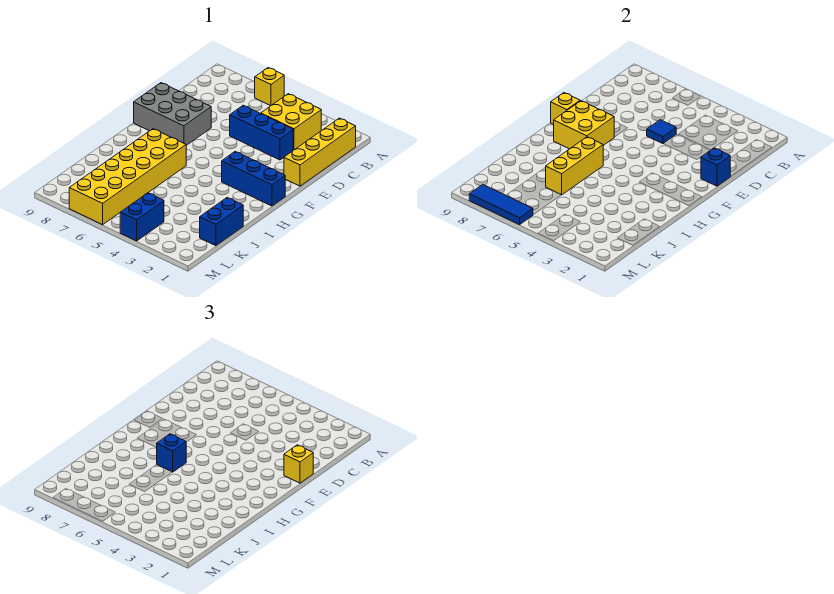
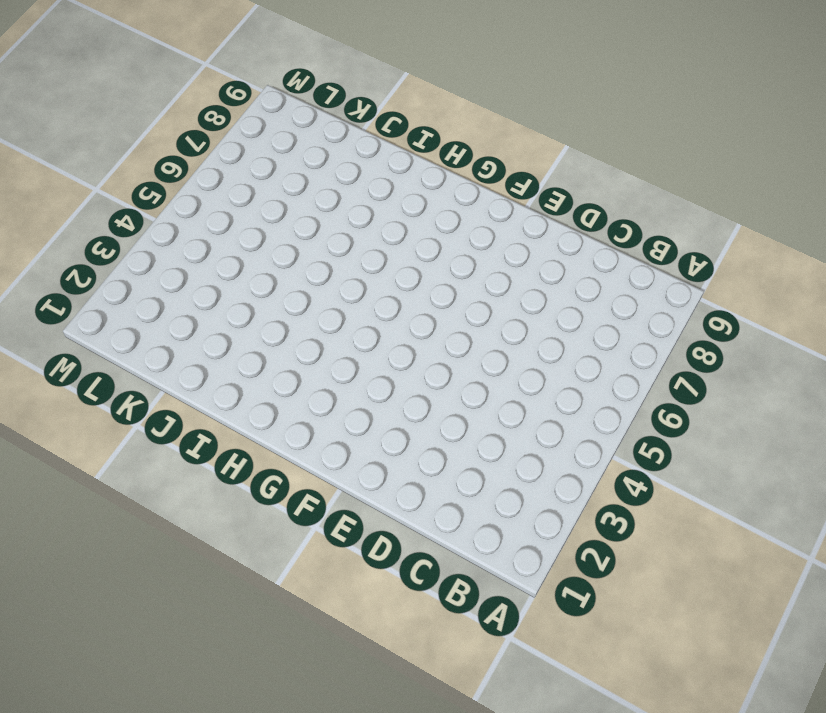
none -> yellow brick A6 level 1
none -> yellow brick B1:E1 level 1
none -> yellow brick B3:C4 level 1

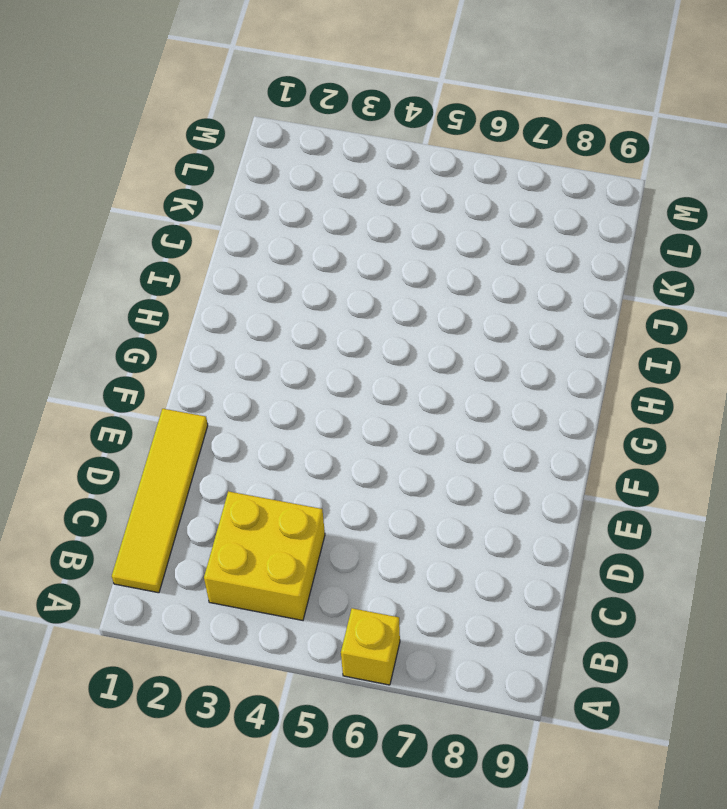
yellow tile B1:E1 level 1 -> yellow brick B1:E1 level 1
none -> blue brick D3:D5 level 1
none -> grey brick E7:F9 level 1
none -> blue brick G1:G3 level 1

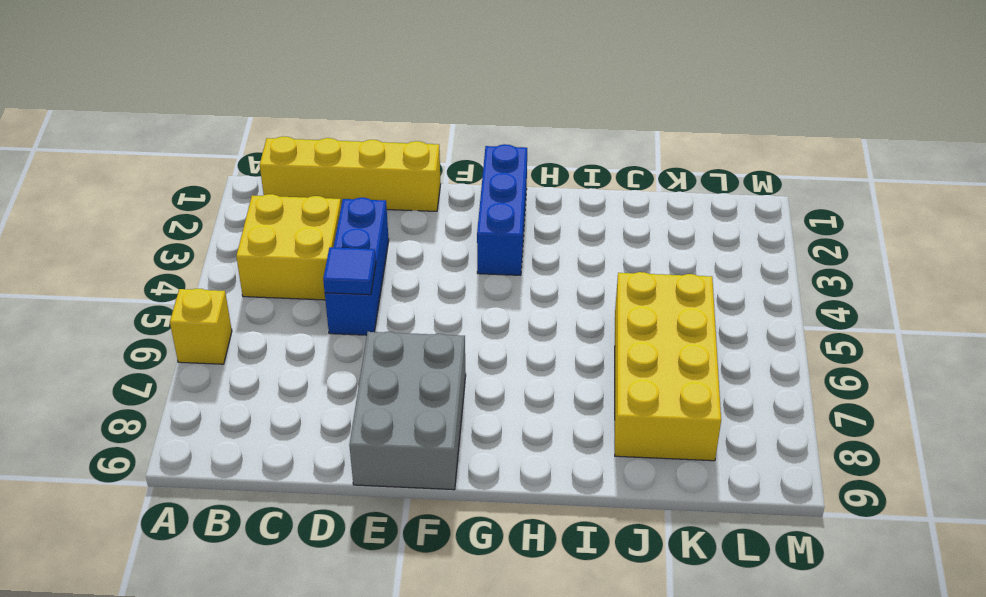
yellow brick J5:K8 level 1 -> yellow brick H6:M7 level 1
none -> blue brick J1:K1 level 1
none -> blue brick L4:M4 level 1
none -> blue brick E1 level 2

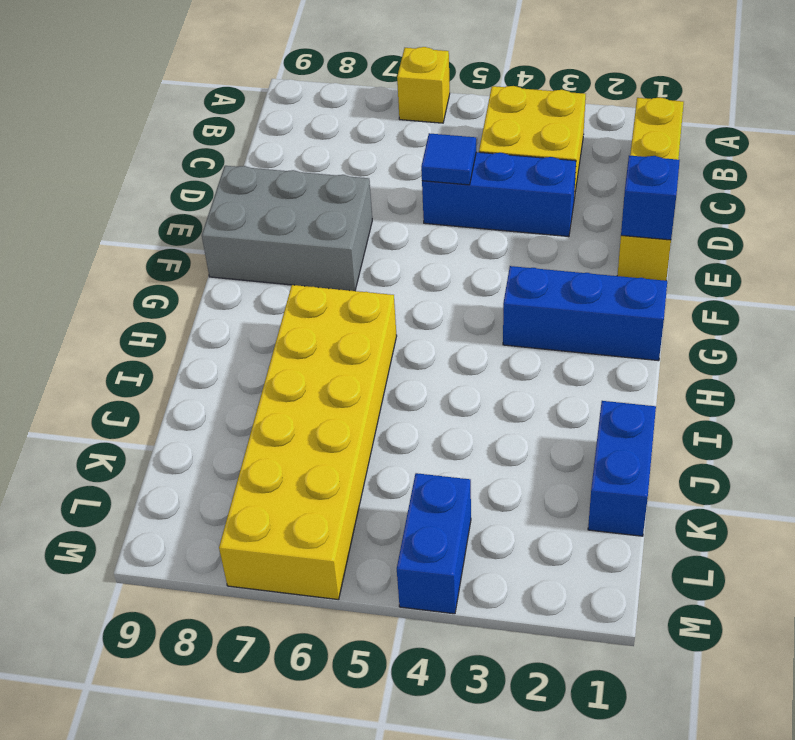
none -> yellow brick F7:G8 level 2
none -> yellow brick F9 level 2
none -> yellow brick H6:J6 level 2

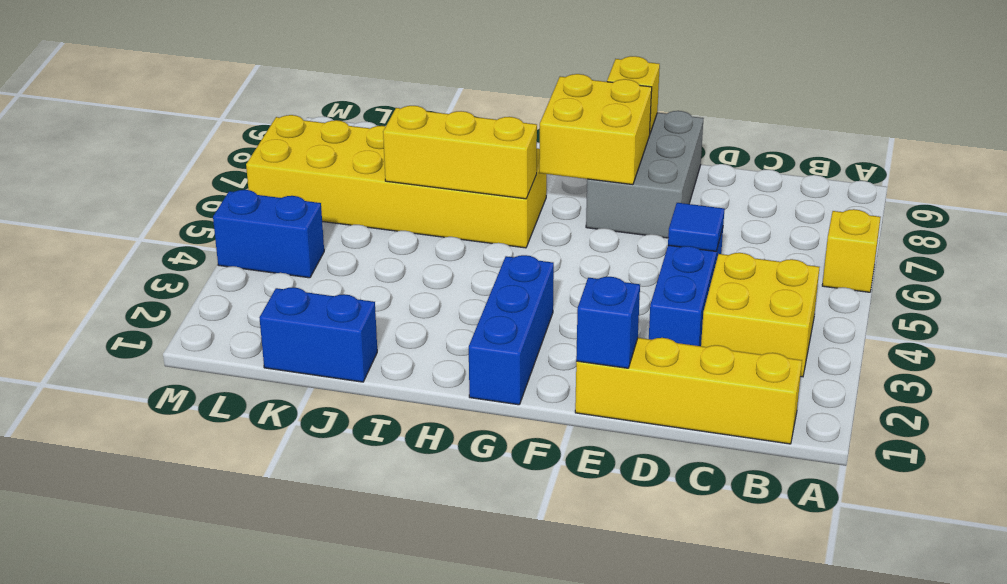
none -> blue tile M6:M8 level 2
none -> yellow brick E1 level 3
none -> blue brick H6 level 3

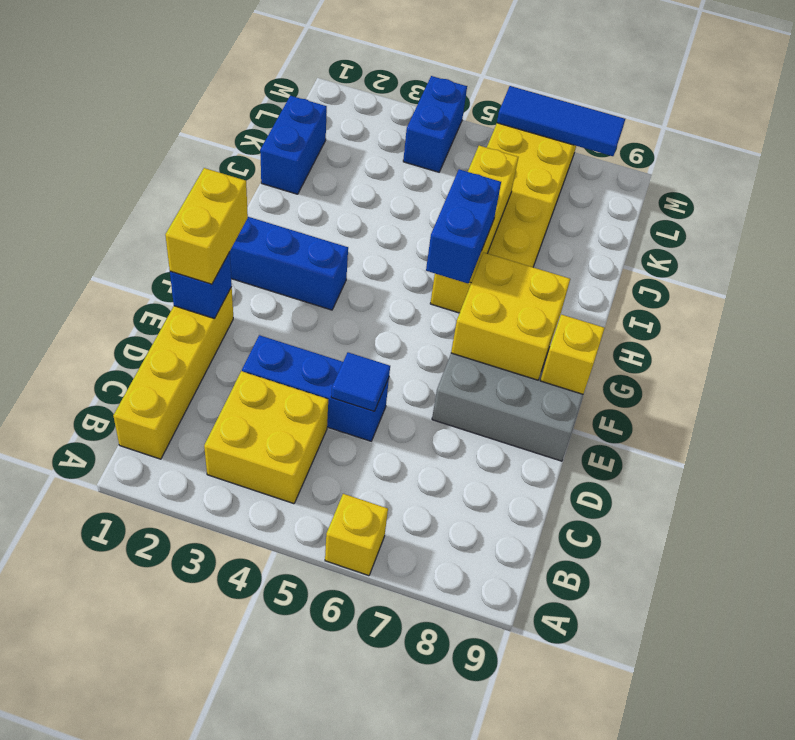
yellow brick E1:F1 level 3 -> yellow brick E1 level 3
blue brick G6:H6 level 3 -> blue brick H6 level 3

